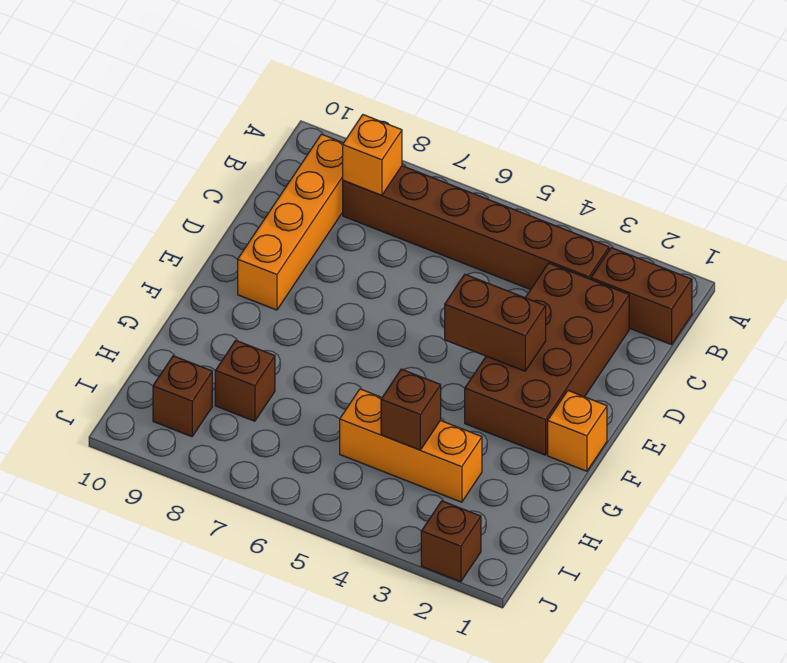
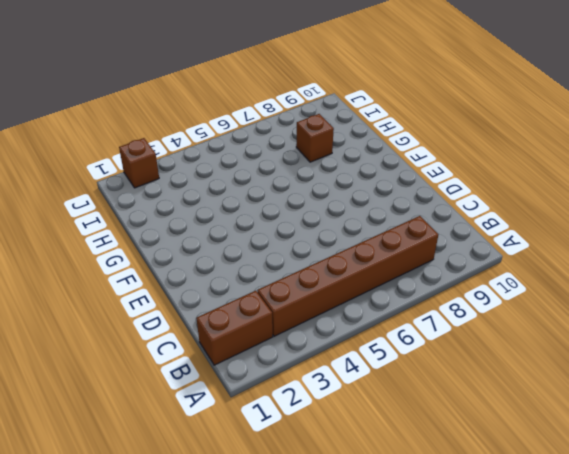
none -> orange brick B9:E9 level 1
none -> brown brick C2:F3 level 1
none -> orange brick F1 level 1

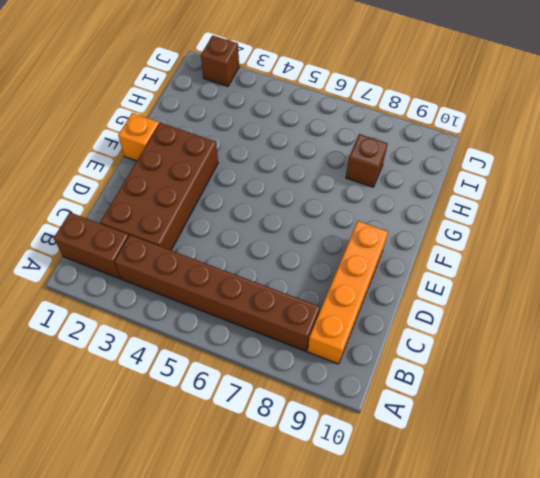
none -> orange brick H3:H5 level 1
none -> brown brick I9 level 1
none -> orange brick B8 level 2

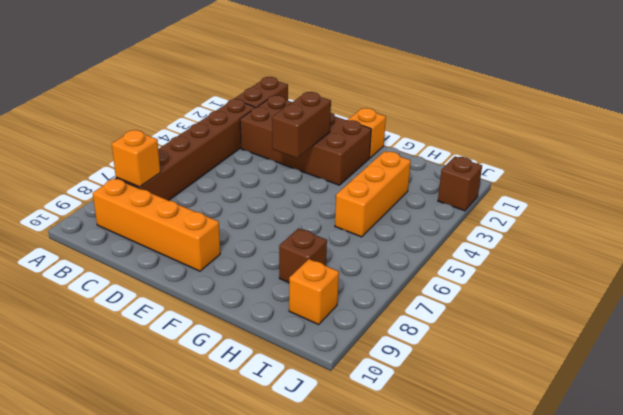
orange brick I9 level 1 -> brown brick I9 level 1
none -> brown brick H4 level 2

